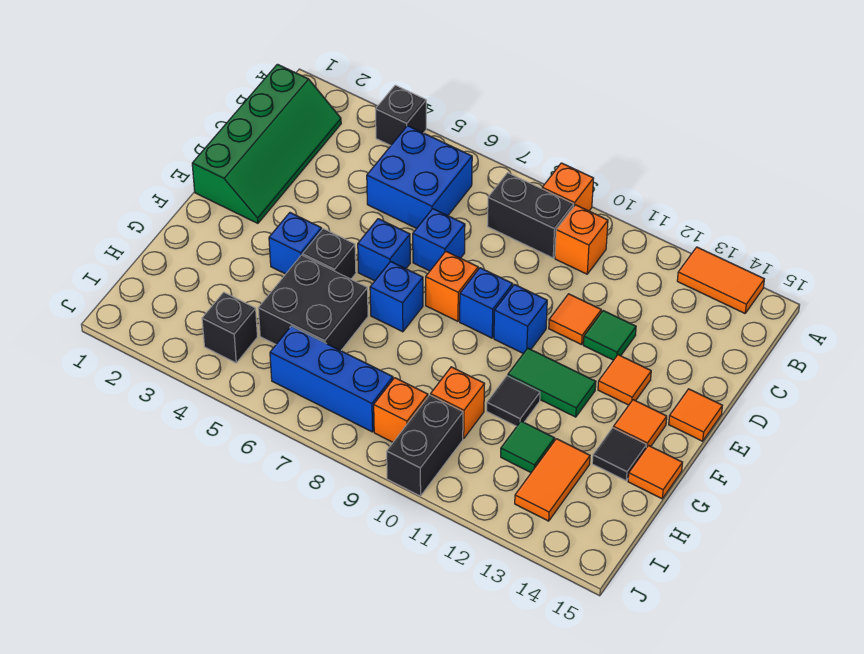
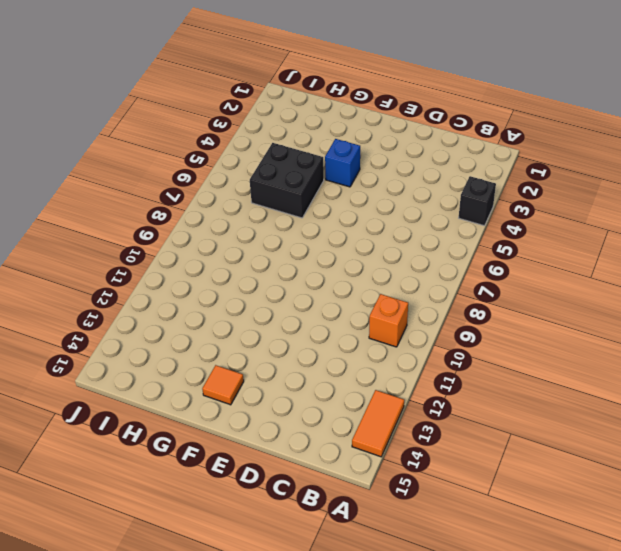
none -> orange brick A9 level 1
none -> green slope B1:E2 level 1 top 1
none -> blue brick B5:C6 level 1
none -> black brick B8:B9 level 1

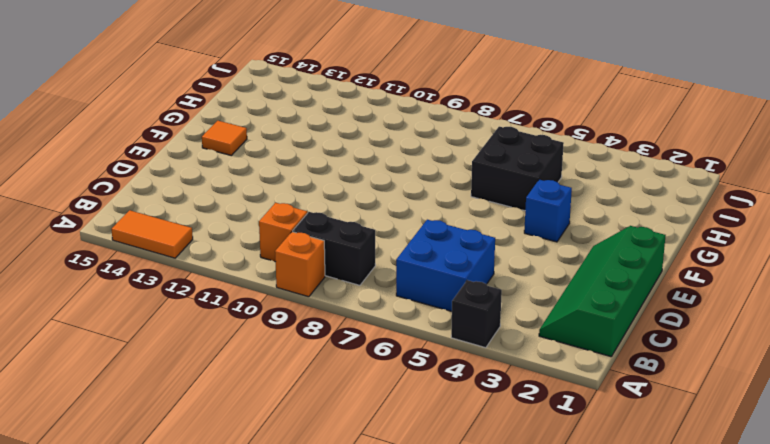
none -> blue brick D7 level 1
none -> orange tile D11 level 1
none -> green tile D12 level 1
none -> blue brick E6 level 1

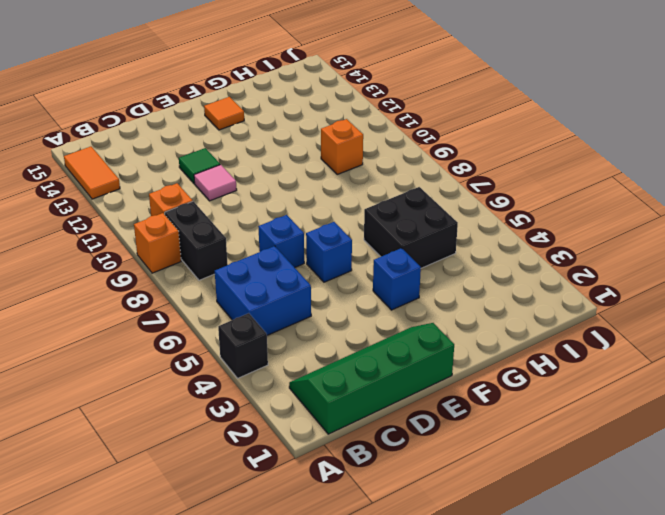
pink tile D11 level 1 -> orange tile D11 level 1
none -> orange brick E8 level 1
none -> blue brick E9 level 1
none -> blue brick E10 level 1
none -> orange tile E13 level 1

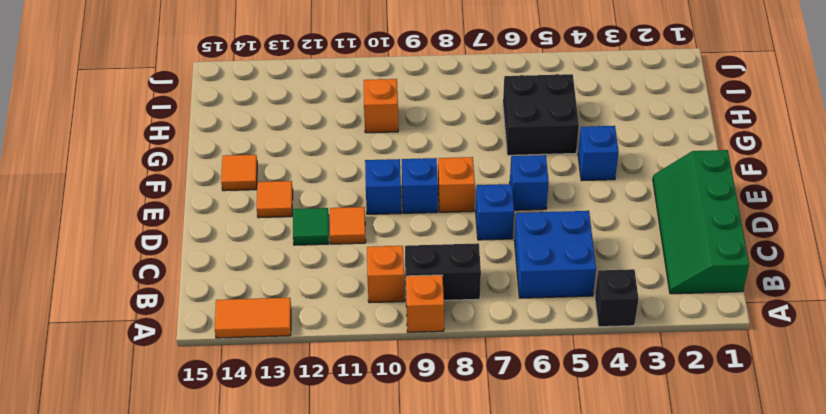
none -> orange tile E15 level 1
none -> black brick F5 level 1
none -> blue brick F7 level 1
none -> green tile F11:F12 level 1

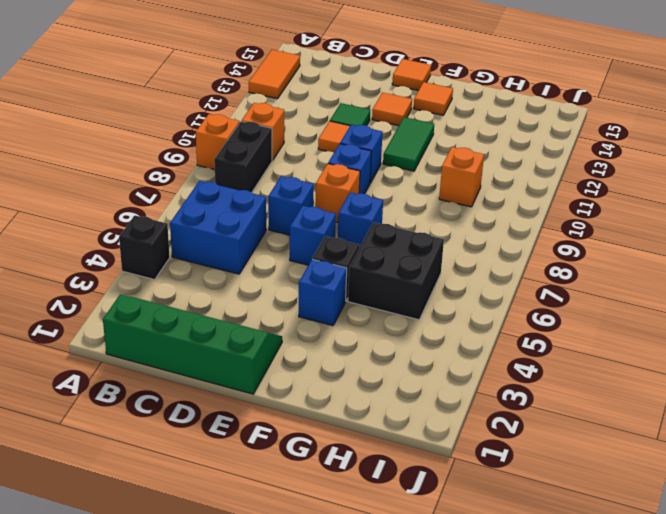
none -> black tile G11 level 1
none -> black tile G14 level 1
none -> orange tile G15 level 1
none -> green tile H12 level 1

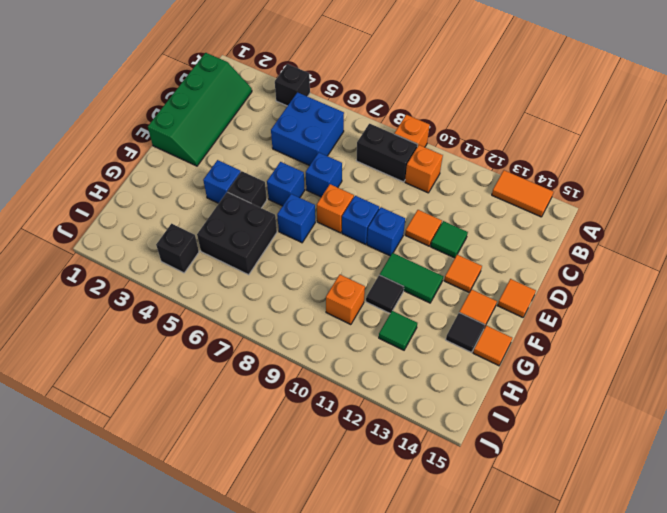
none -> orange tile H13:I13 level 1
none -> blue brick I6:I8 level 1
none -> orange brick I9 level 1
none -> black brick I10:J10 level 1

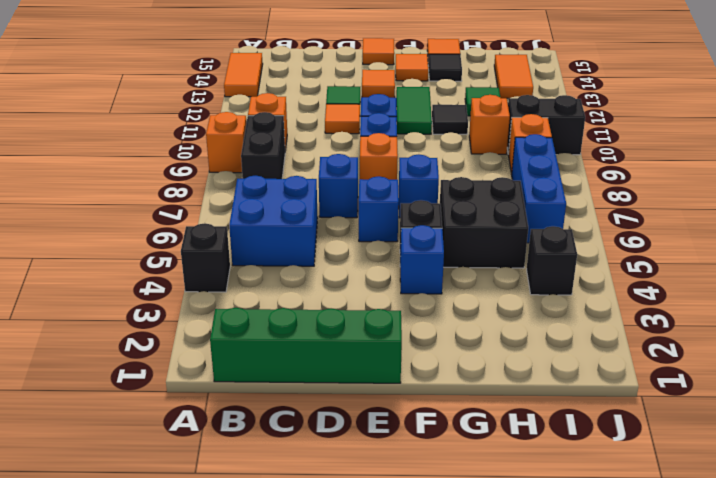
orange tile I13:I14 level 1 -> orange tile H13:I13 level 1

